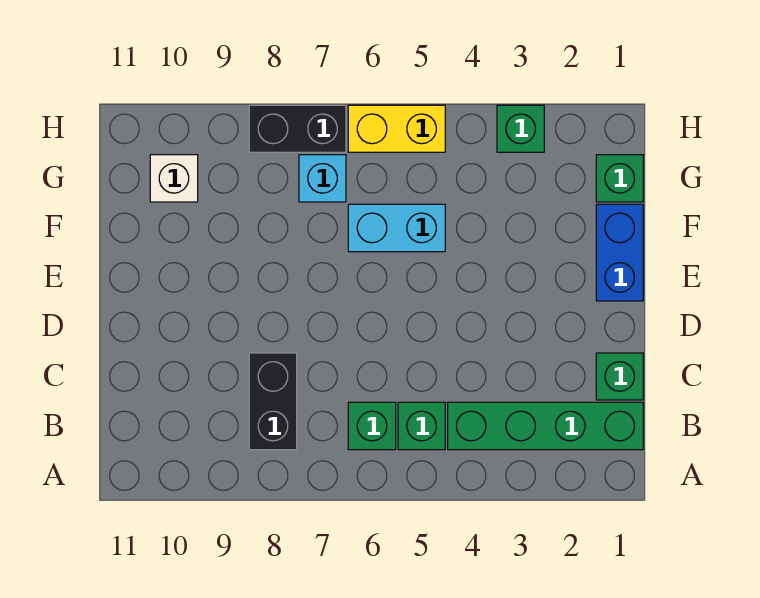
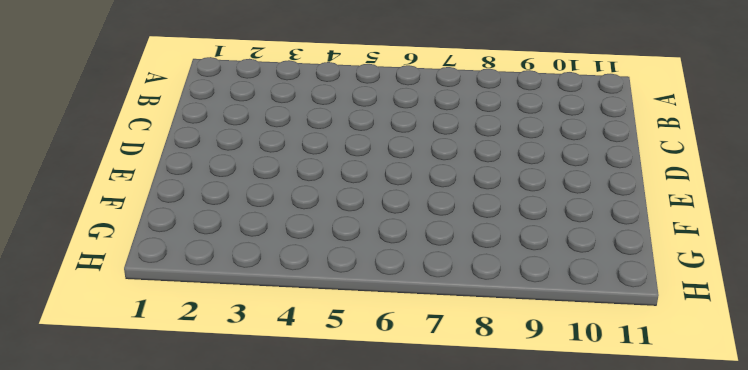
none -> green brick B1:B4 level 1
none -> green brick B5 level 1
none -> green brick B6 level 1

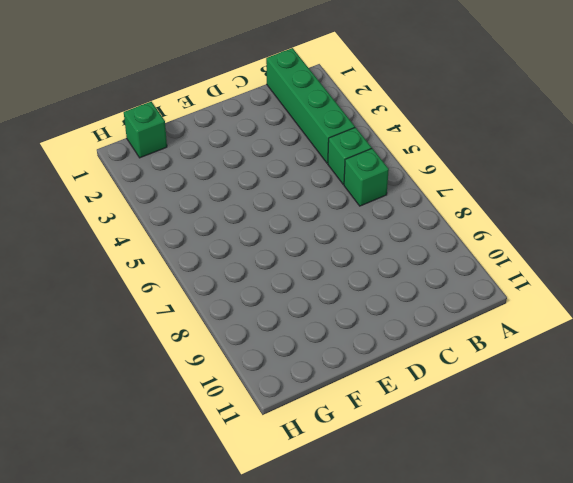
none -> black brick B8:C8 level 1
none -> green brick C1 level 1
none -> blue brick E1:F1 level 1

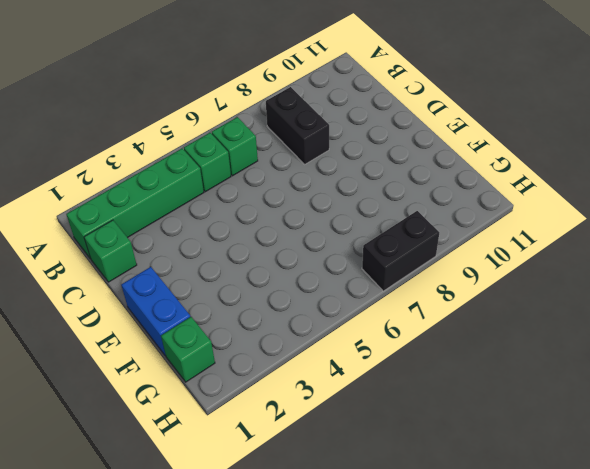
none -> cyan brick F5:F6 level 1
none -> cyan brick G7 level 1
none -> white brick G10 level 1

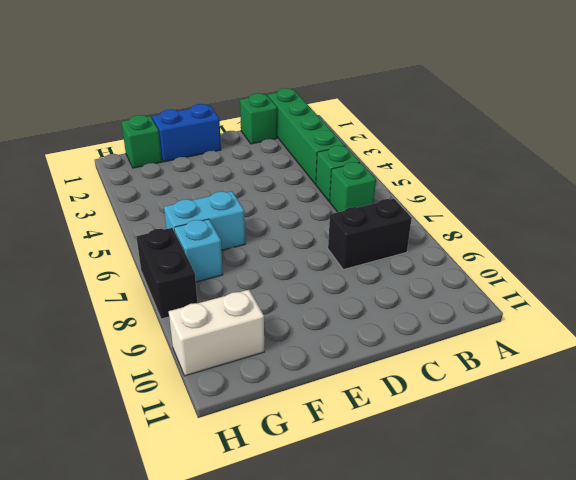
cyan brick F6:G6 level 1 -> cyan brick F5:F6 level 1
white brick G10:H10 level 1 -> white brick G10 level 1
none -> green brick H3 level 1
none -> yellow brick H5:H6 level 1

